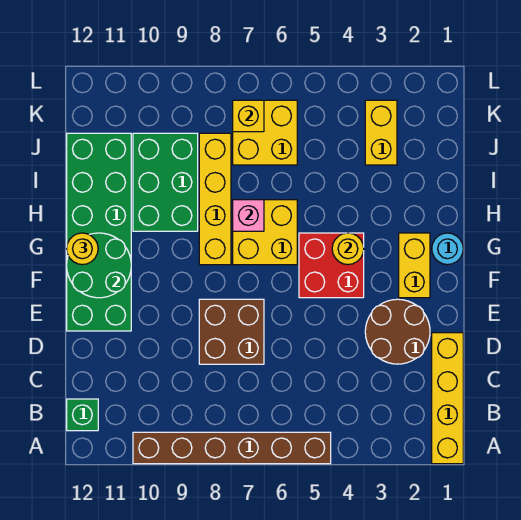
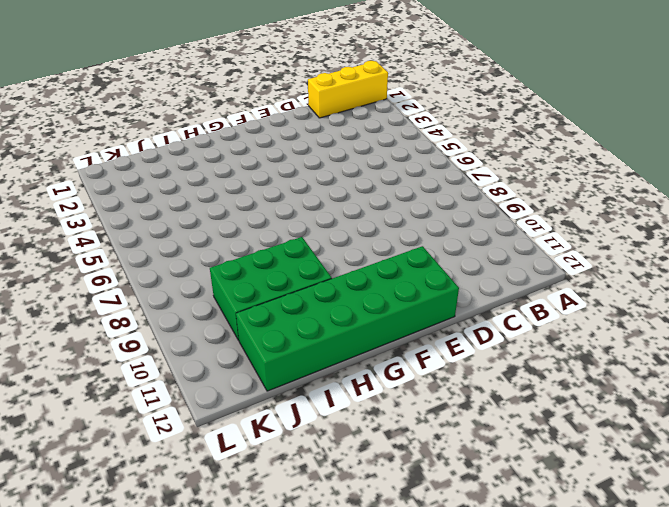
yellow brick A1:C1 level 1 -> yellow brick A1:D1 level 1
none -> brown brick A5:A10 level 1
none -> green brick B12 level 1
none -> brown round brick D2:E3 level 1

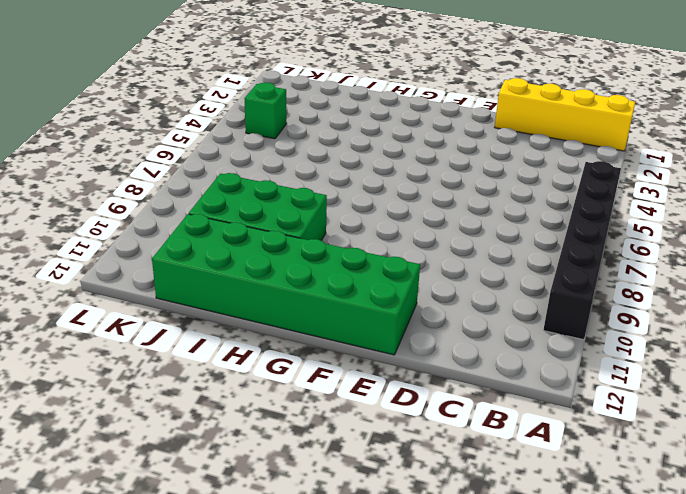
black brick A5:A10 level 1 -> brown brick A5:A10 level 1
green brick K4 level 1 -> green brick B12 level 1
none -> brown round brick D2:E3 level 1
none -> brown brick D7:E8 level 1
none -> yellow brick F2:G2 level 1

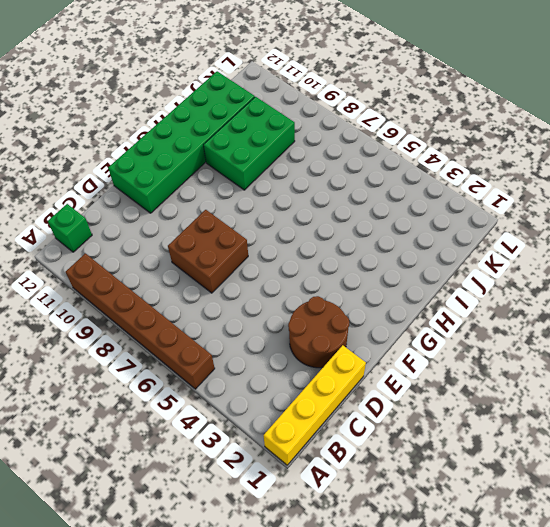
none -> yellow brick F2:G2 level 1
none -> red brick F4:G5 level 1
none -> cyan round brick G1 level 1

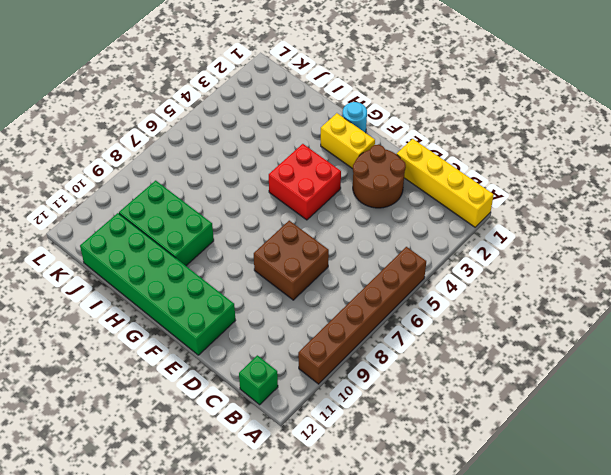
none -> yellow brick G6:H7 level 1
none -> yellow brick G8:J8 level 1
none -> yellow brick J3:K3 level 1

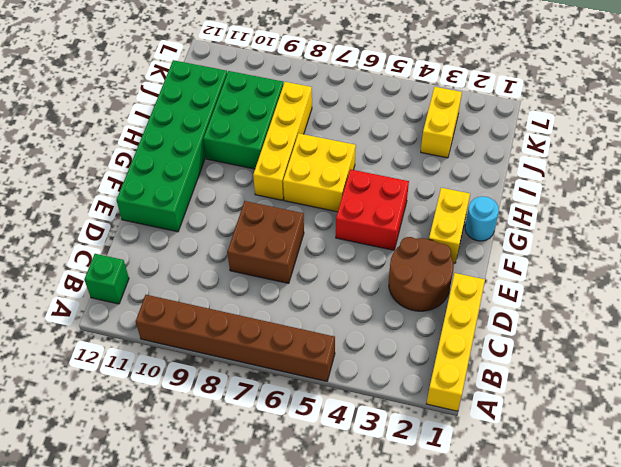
none -> yellow brick J6:K7 level 1
none -> green round brick F11:G12 level 2
none -> yellow round brick G4 level 2

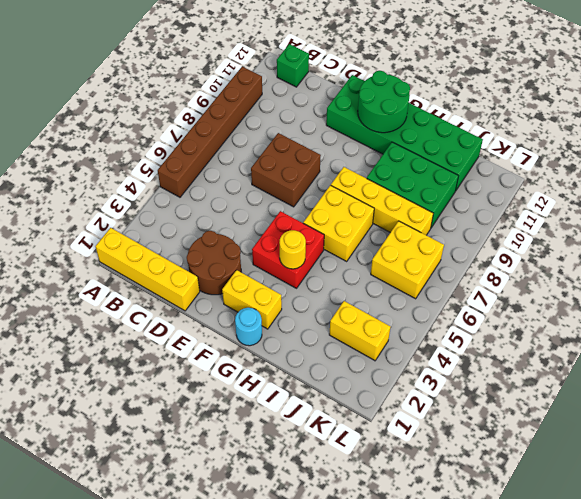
none -> pink brick H7 level 2
none -> yellow brick K7 level 2
none -> yellow round brick G12 level 3

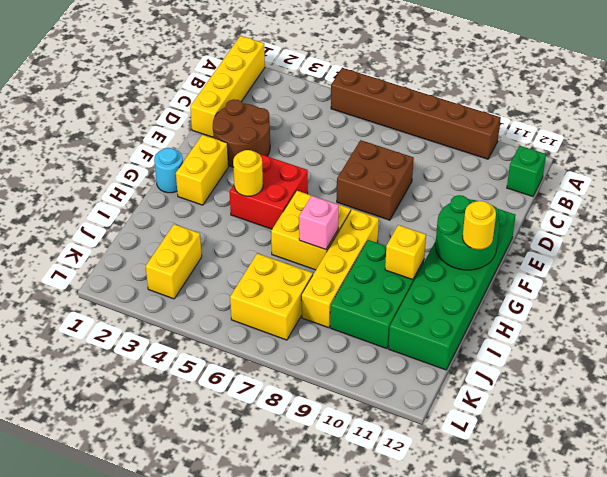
yellow brick H10 level 2 -> yellow brick K7 level 2

